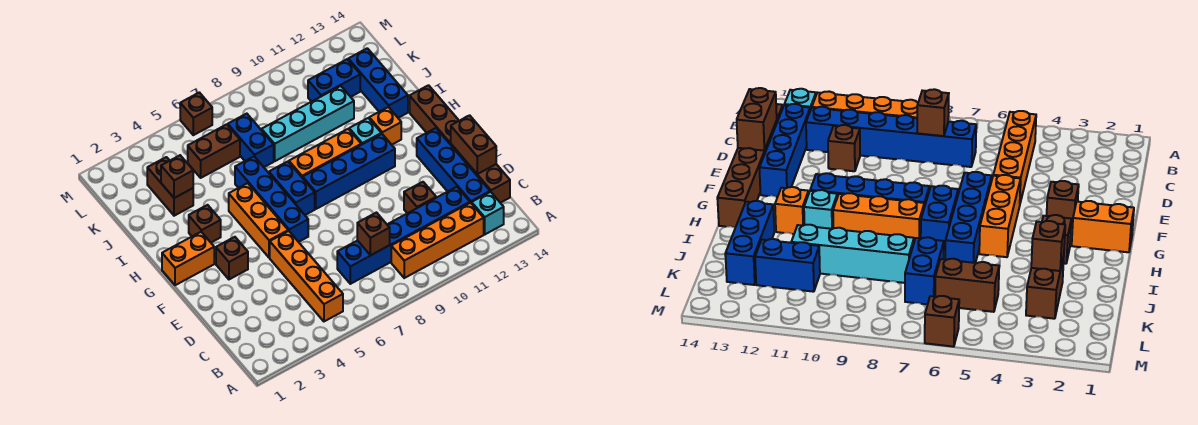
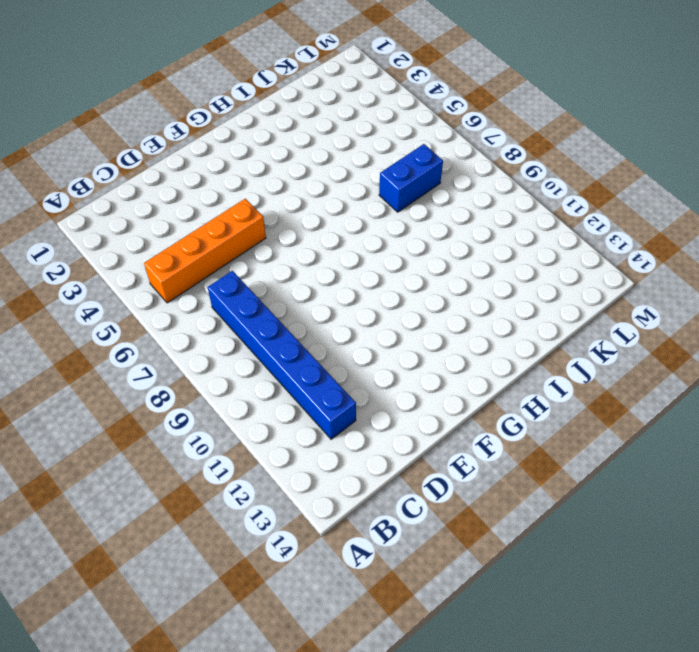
none -> orange brick B9:B12 level 1
none -> cyan brick B13 level 1
none -> blue brick C13:F13 level 1

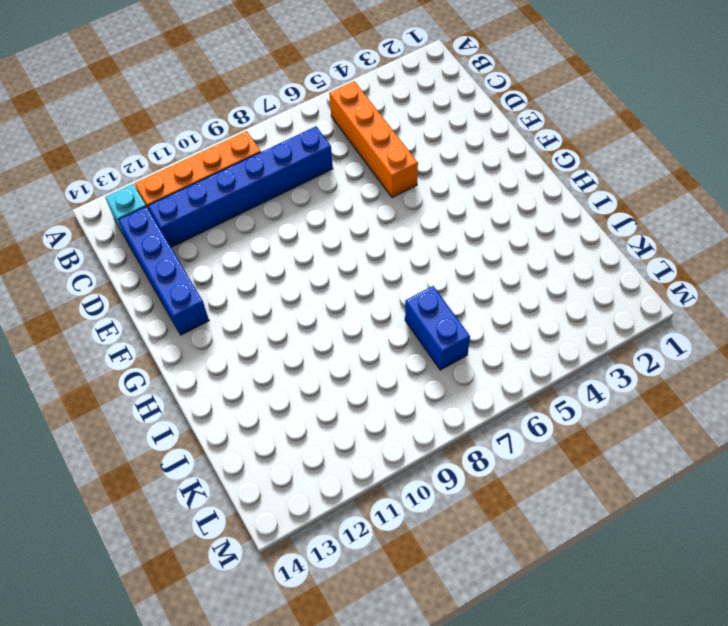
none -> brown brick C14:H14 level 1
none -> brown brick D11 level 1
none -> brown brick F3 level 1

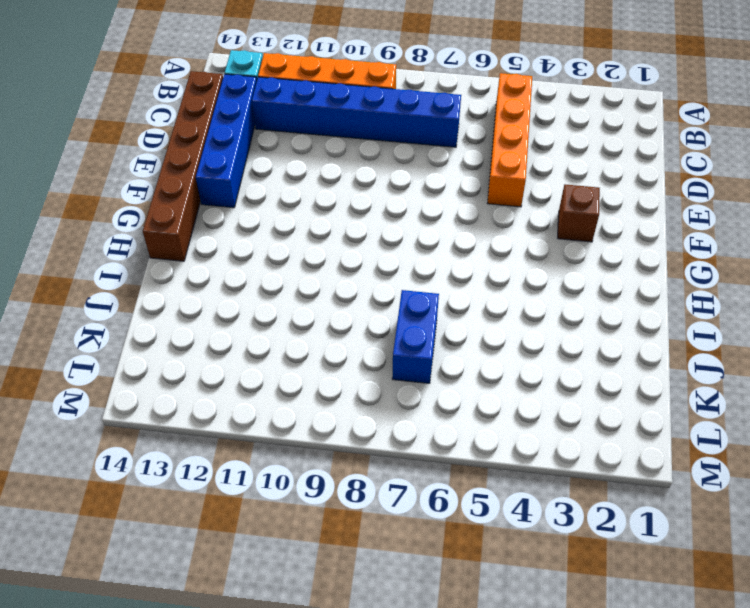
none -> brown brick D11 level 1
none -> orange brick F5:H5 level 1
none -> blue brick F6:I6 level 1

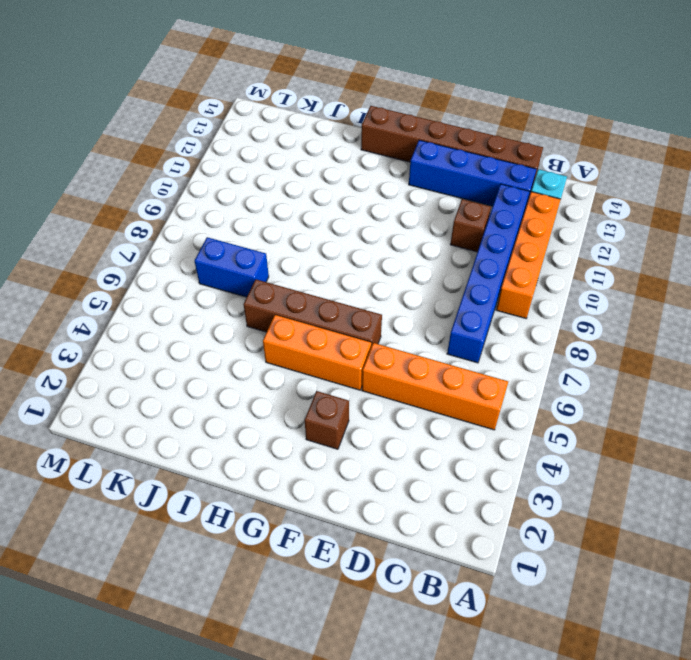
brown brick F6:I6 level 1 -> blue brick F6:I6 level 1
none -> orange brick G1:G2 level 1
none -> blue brick G7:H7 level 1
none -> blue brick G8:G11 level 1

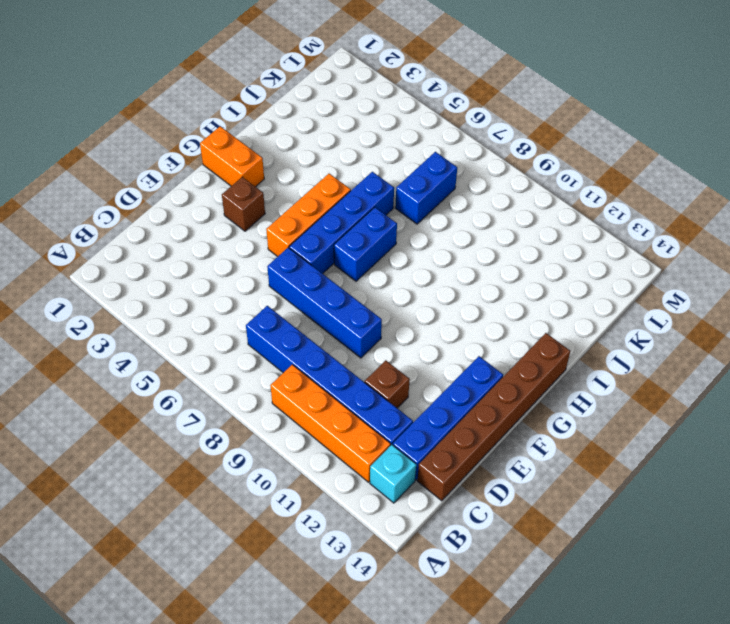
blue brick E6:E9 level 1 -> blue brick G8:G11 level 1
none -> orange brick B5:E5 level 1
none -> brown brick H3 level 1
none -> orange brick H8:H10 level 1

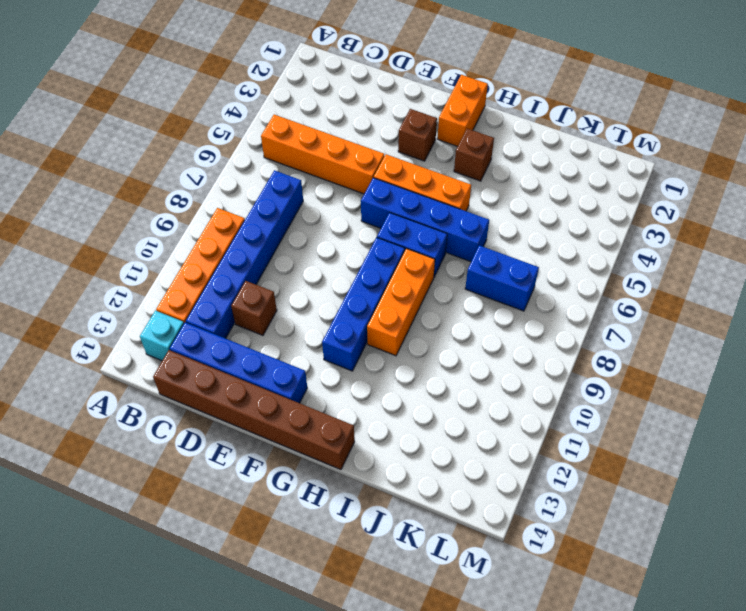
none -> cyan brick H11 level 1
none -> orange brick H12 level 1
none -> blue brick I13:K13 level 1

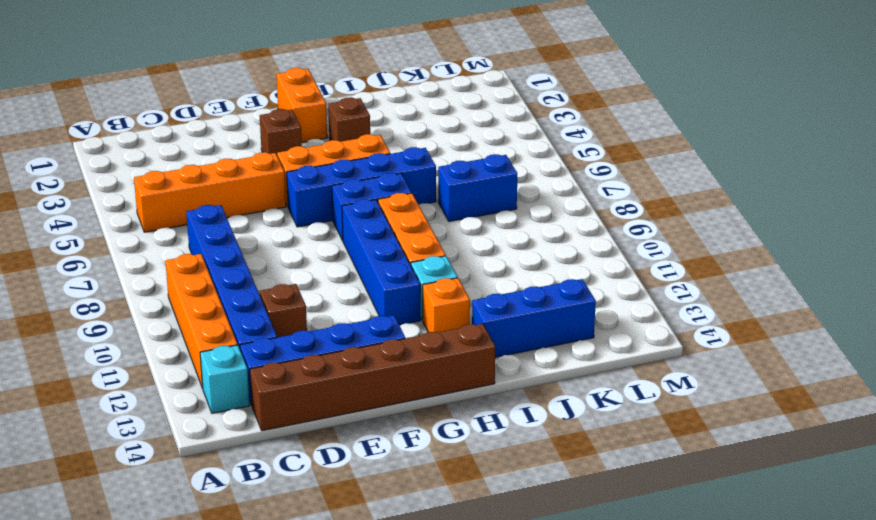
none -> brown brick J3:K3 level 1
none -> cyan brick J8:J11 level 1
none -> brown brick K5:K6 level 1

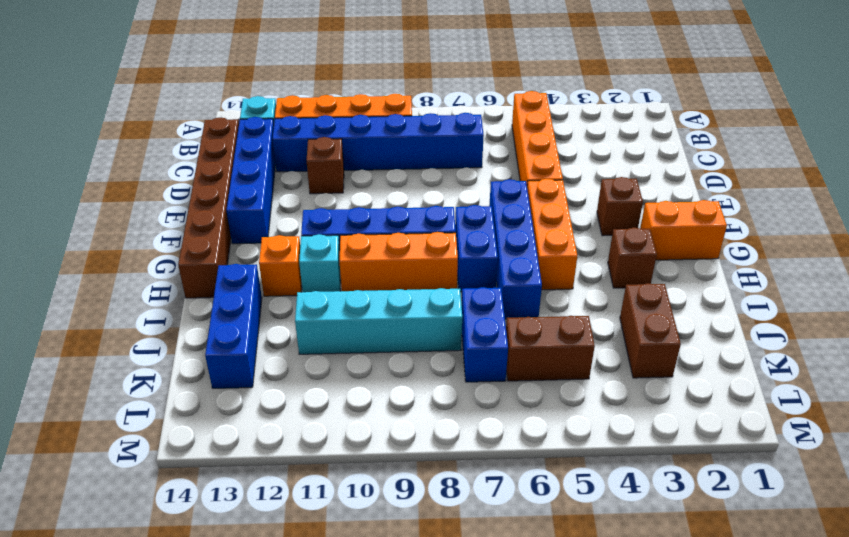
none -> blue brick K11:K12 level 1
none -> brown brick M6 level 1
none -> brown brick C8 level 2

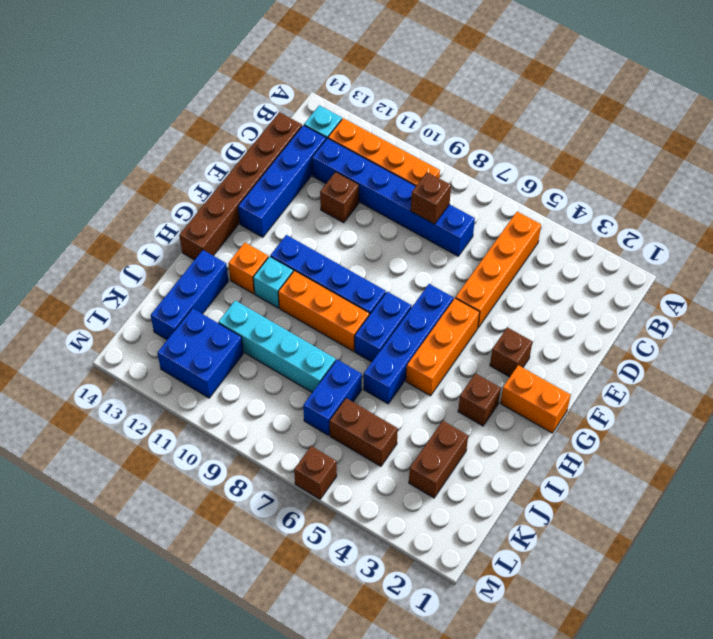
blue brick K11:L12 level 1 -> blue brick K11:K12 level 1
none -> brown brick D14:E14 level 2
none -> brown brick J3 level 2

